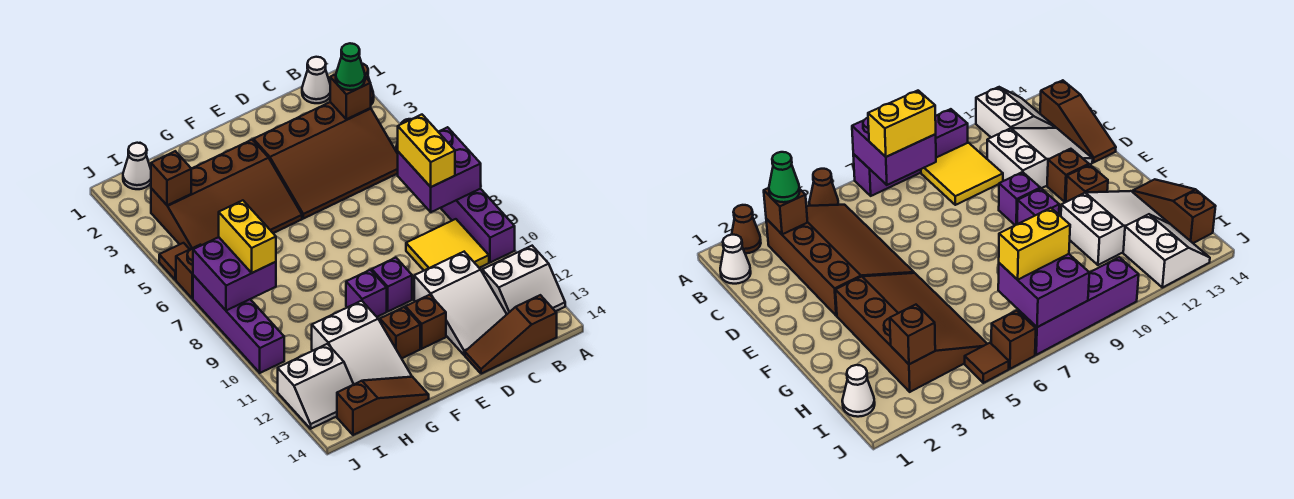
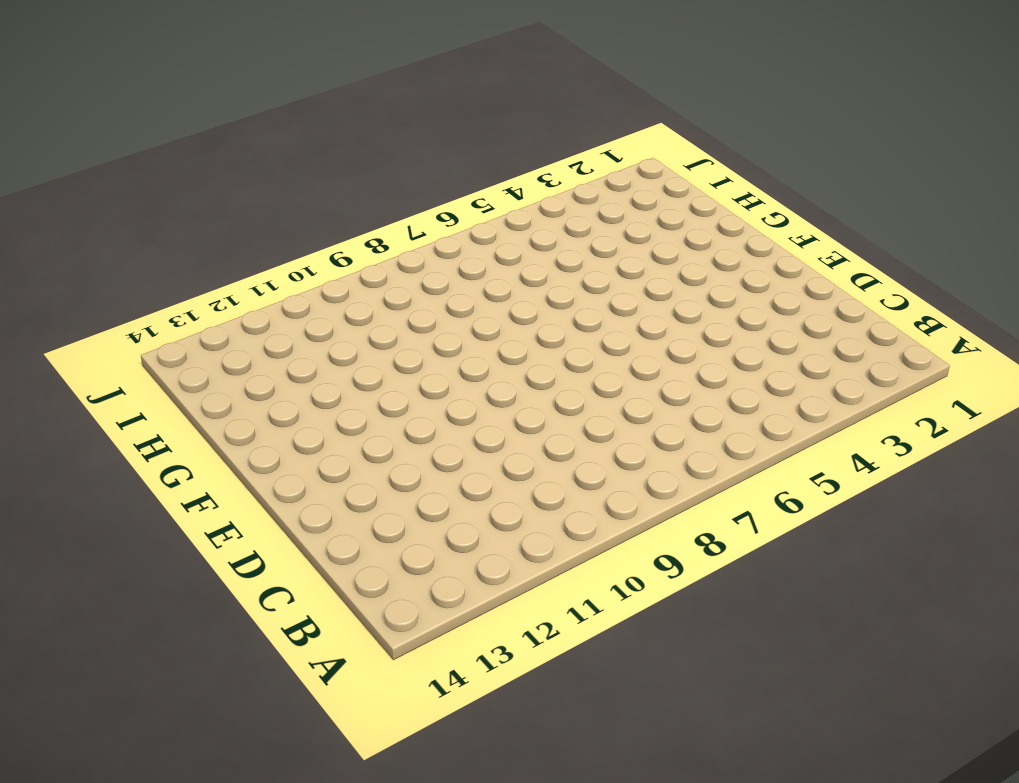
none -> brown cone A2 level 1
none -> brown cone A5 level 1
none -> purple brick A7:A10 level 1

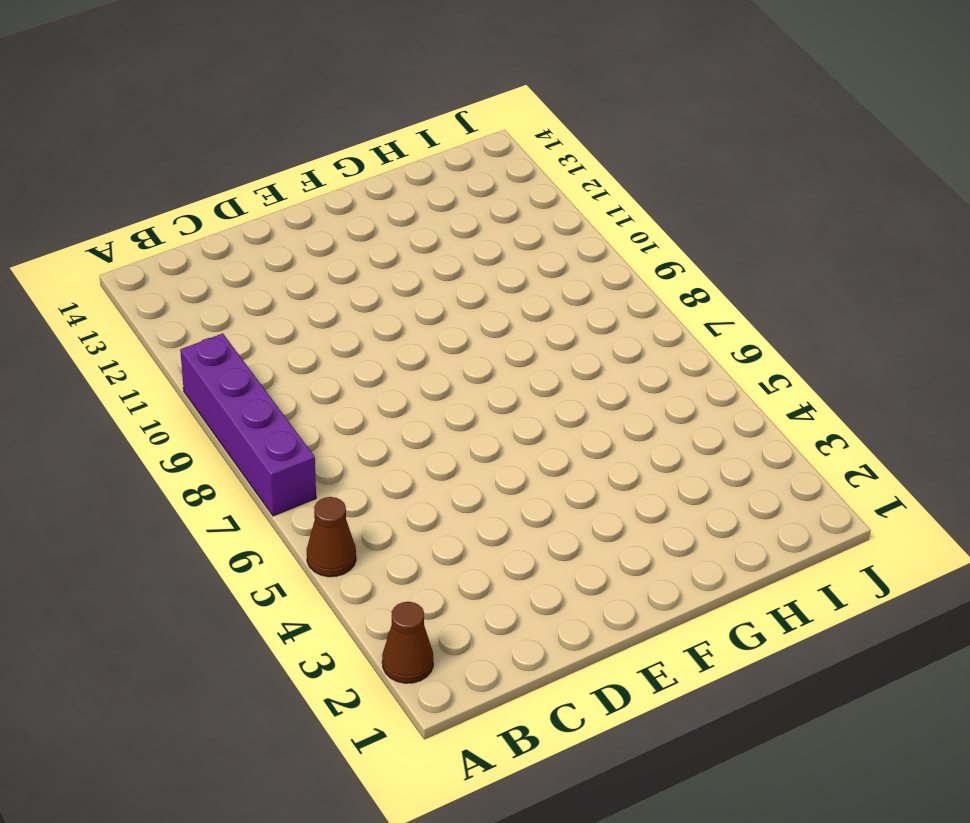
none -> white slope A12:B13 level 1 top 12
none -> white cone B1 level 1
none -> brown slope B3:E5 level 1 top 3

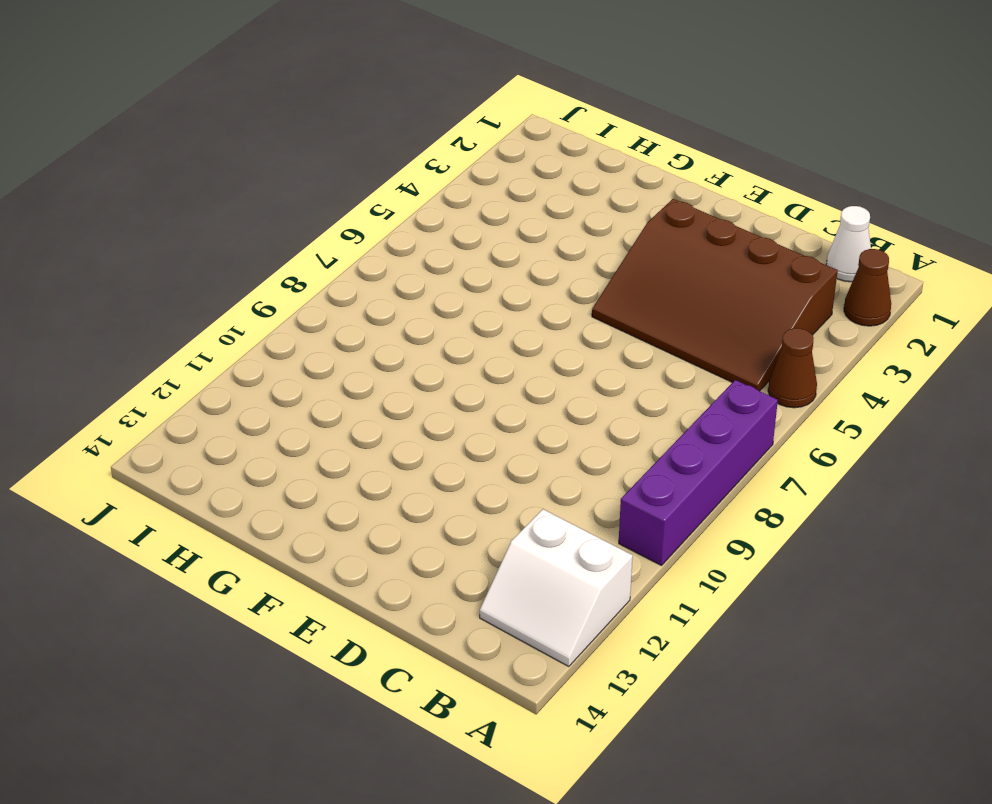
none -> yellow tile B9:C10 level 1
none -> brown slope B14:D14 level 1 top B
none -> white slope C11:D13 level 1 top 11

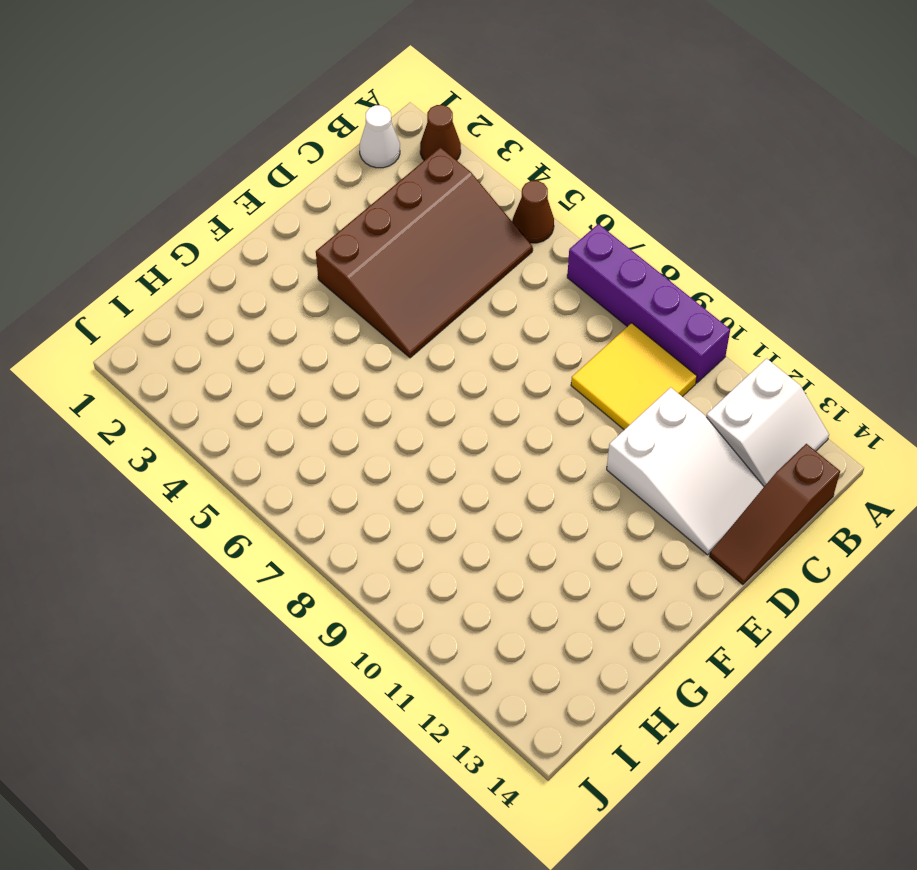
none -> purple brick E10 level 1
none -> brown brick E12 level 1
none -> brown slope F3:I5 level 1 top 3

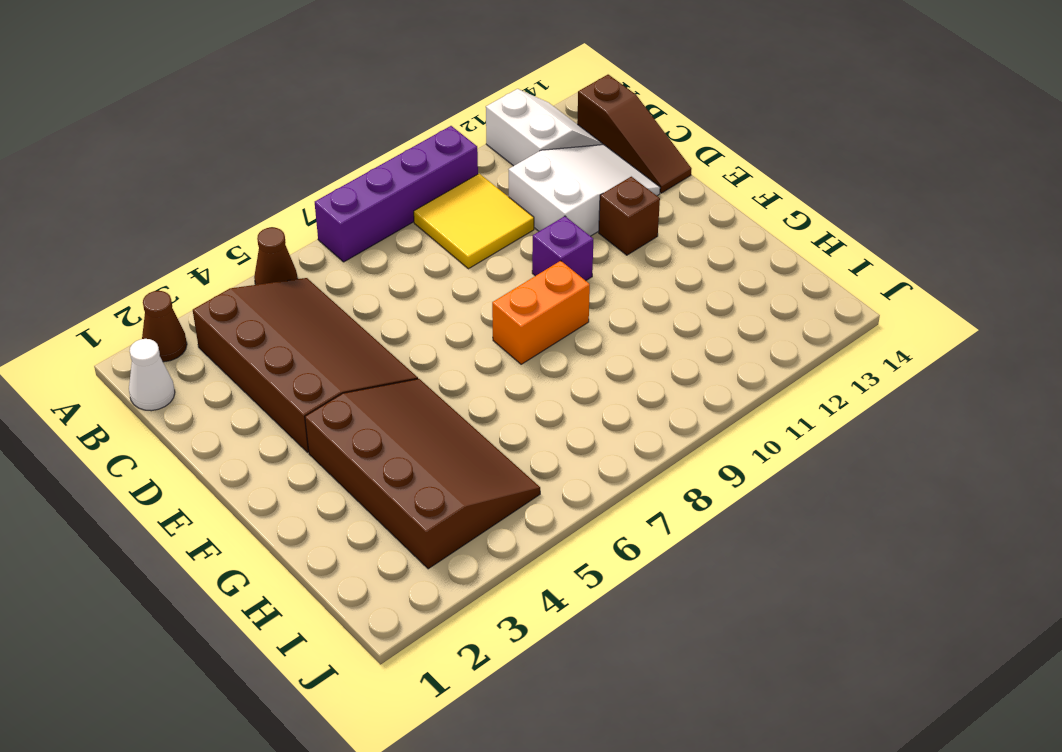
orange brick F8:F9 level 1 -> none
none -> purple brick F10 level 1
none -> brown brick F12 level 1
none -> white slope G11:H13 level 1 top 11

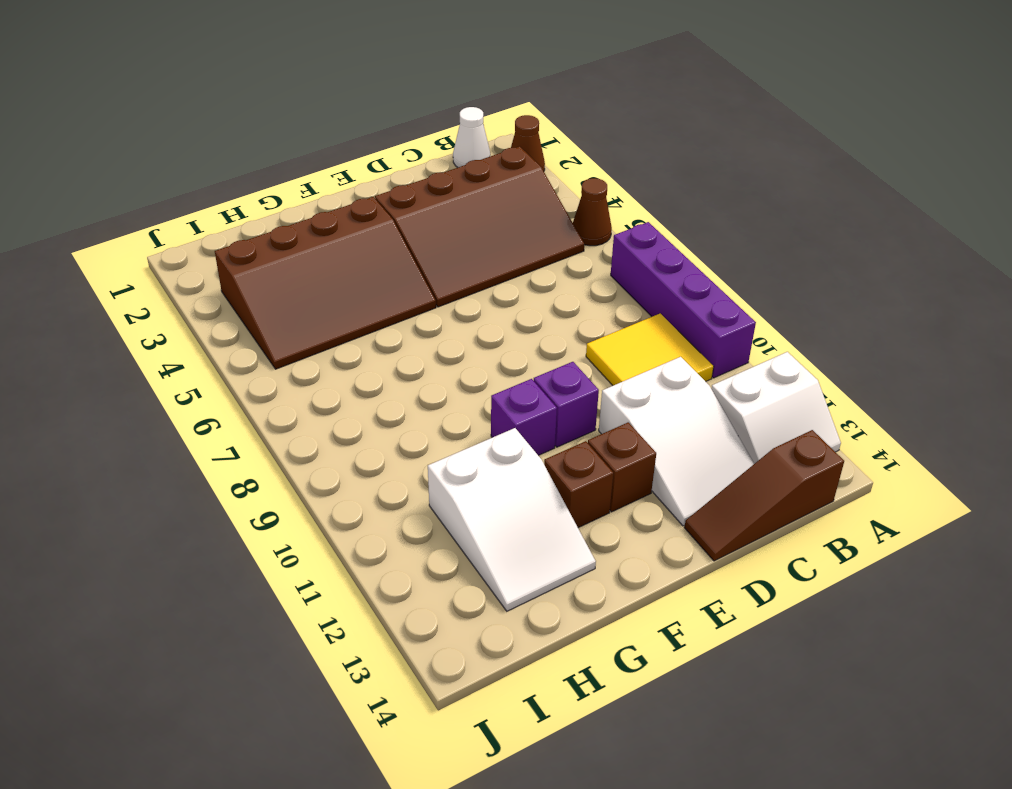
none -> brown slope G14:I14 level 1 top I
none -> white cone I1 level 1
none -> white slope I12:J13 level 1 top 12

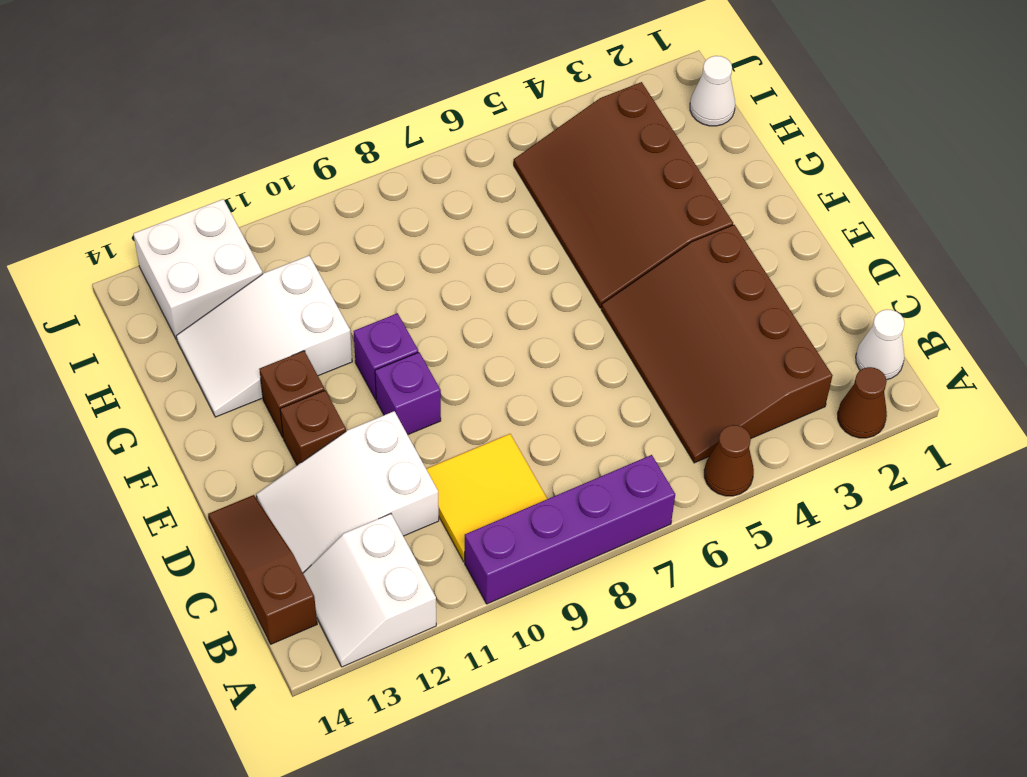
white brick I12:J13 level 1 -> white slope I12:J13 level 1 top 12
none -> brown slope G14:I14 level 1 top I
none -> brown tile J5 level 1
none -> brown brick J6 level 1

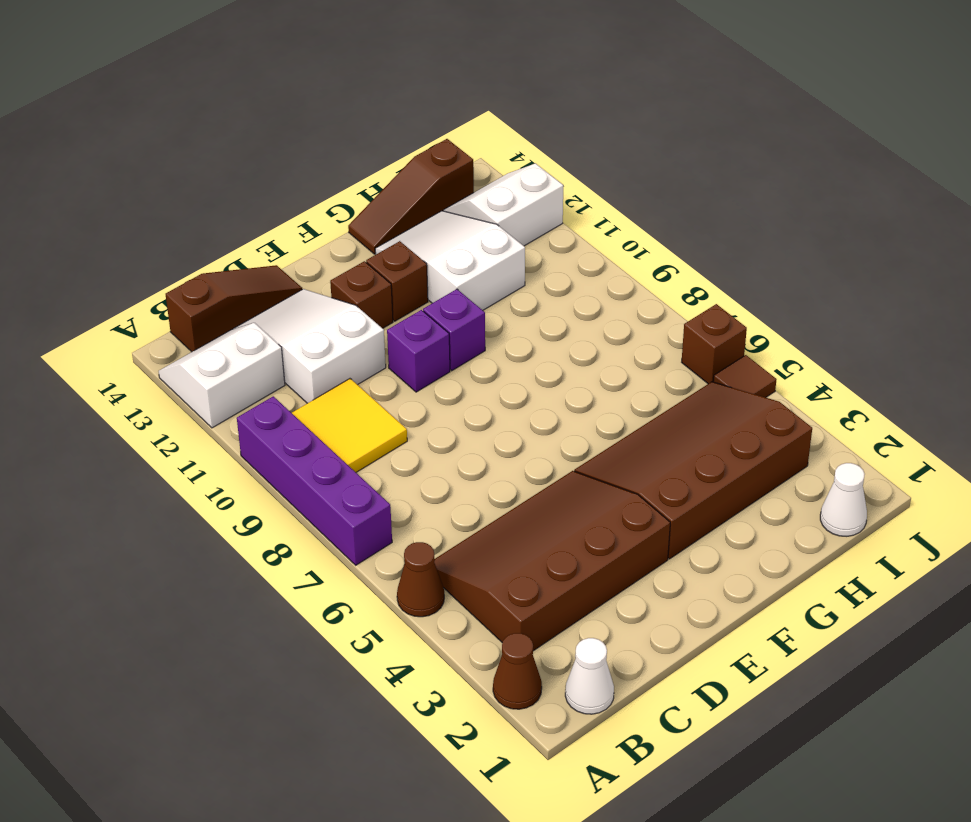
none -> purple brick J7:J10 level 1
none -> purple brick A7:B8 level 2
none -> brown brick B3 level 2

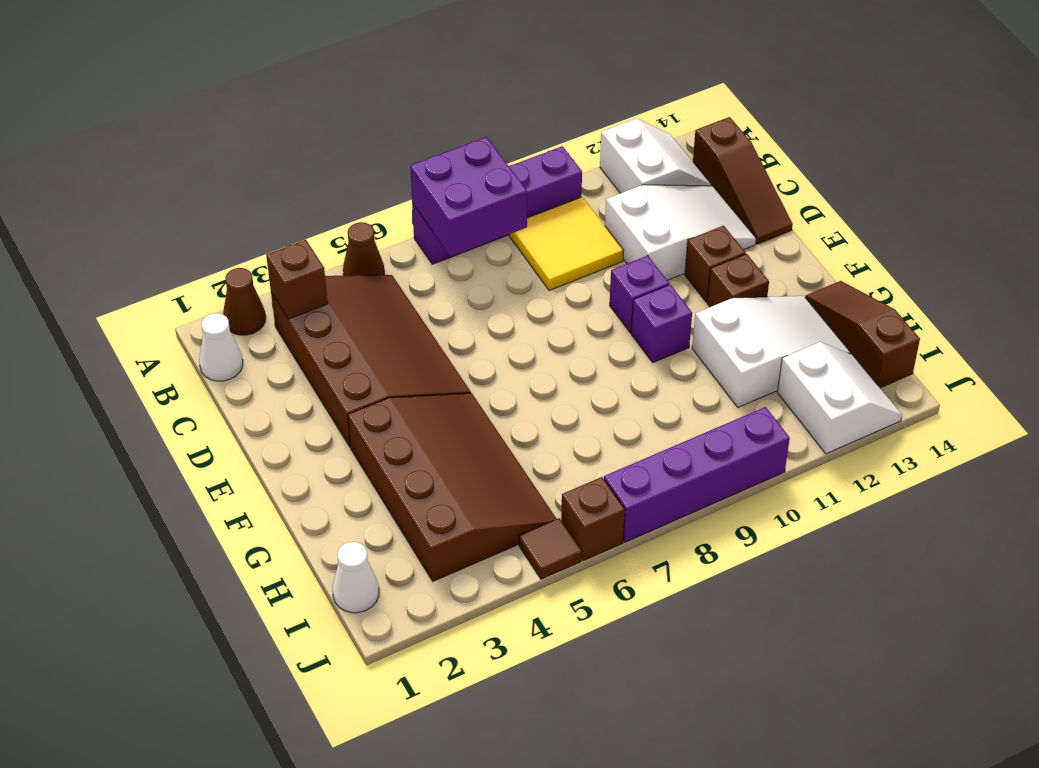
none -> brown brick I3 level 2
none -> purple brick I7:J8 level 2
none -> green cone B3 level 3

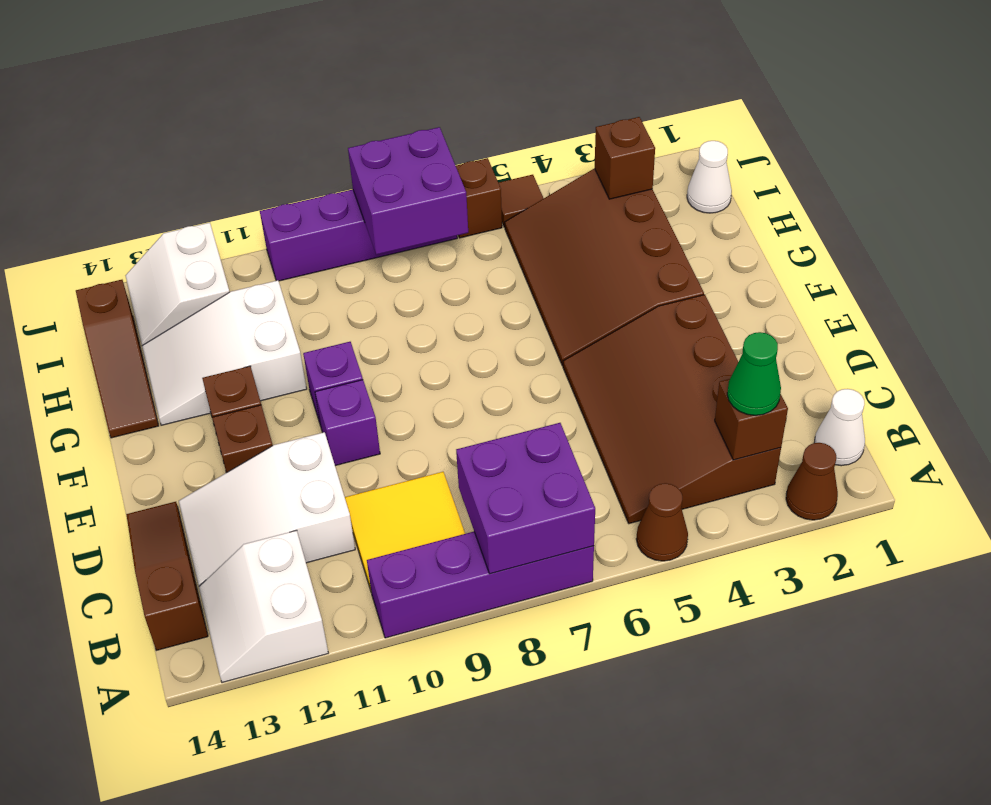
none -> yellow brick B7:B8 level 3
none -> yellow brick I7:I8 level 3

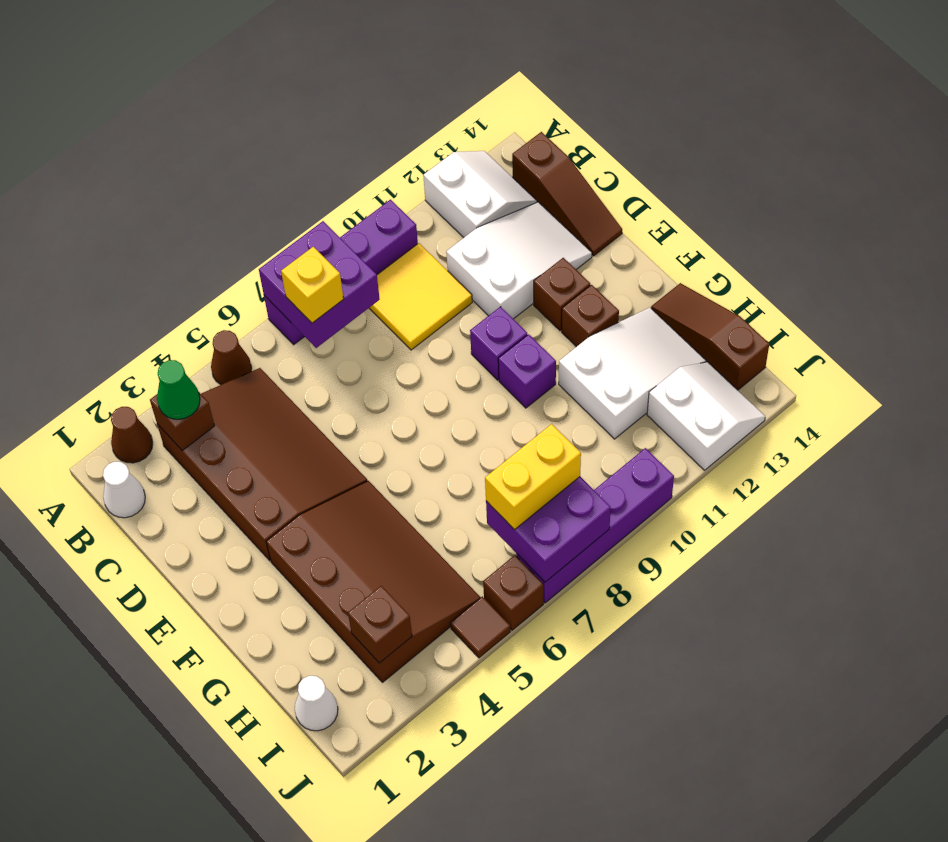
yellow brick B7 level 3 -> yellow brick B7:B8 level 3

